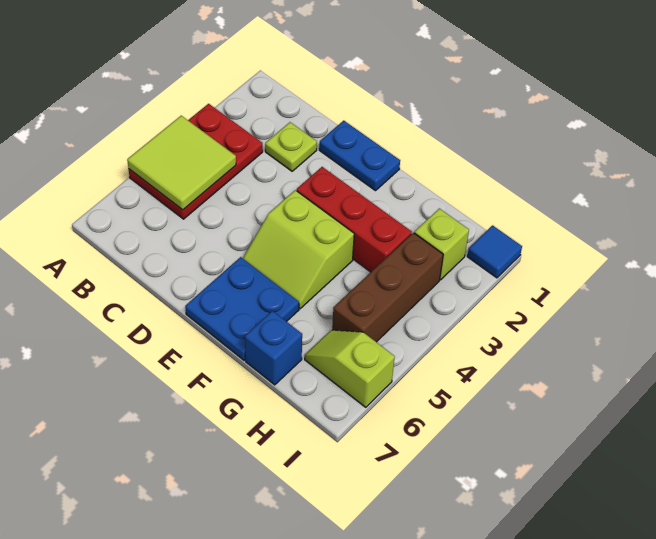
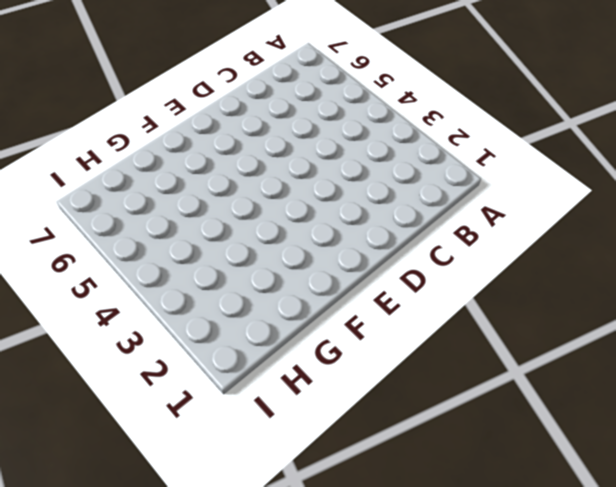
none -> red plate A3:B5 level 1
none -> lime plate C2 level 1
none -> blue plate D1:E1 level 1

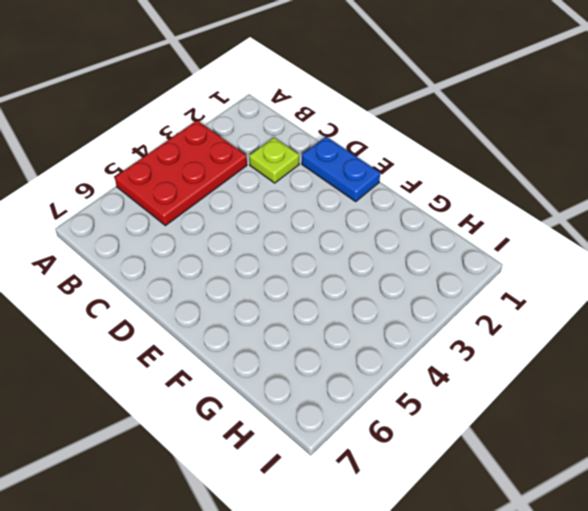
none -> red brick E3:G3 level 1
none -> lime slope E4:F5 level 1 top 4
none -> blue plate E6:F7 level 1

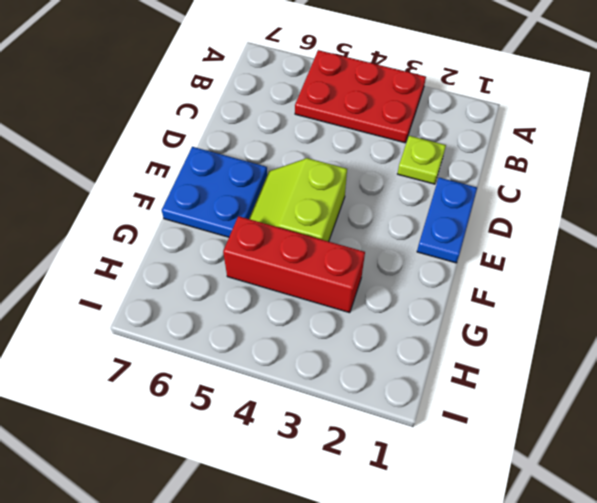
red brick G3:G5 level 1 -> red brick E3:G3 level 1
none -> blue brick G7 level 1
none -> lime brick H2 level 1
none -> brown brick H3:H5 level 1

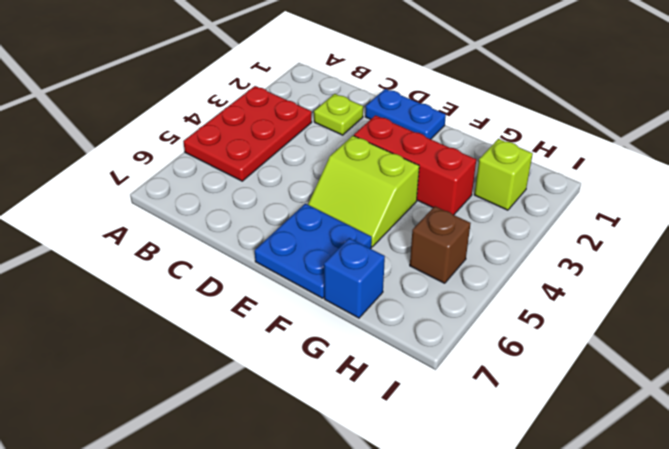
brown brick H5 level 1 -> brown brick H3:H5 level 1
none -> lime slope H6:I6 level 1 top I
none -> blue tile I1 level 1
none -> lime tile A4:B5 level 2

